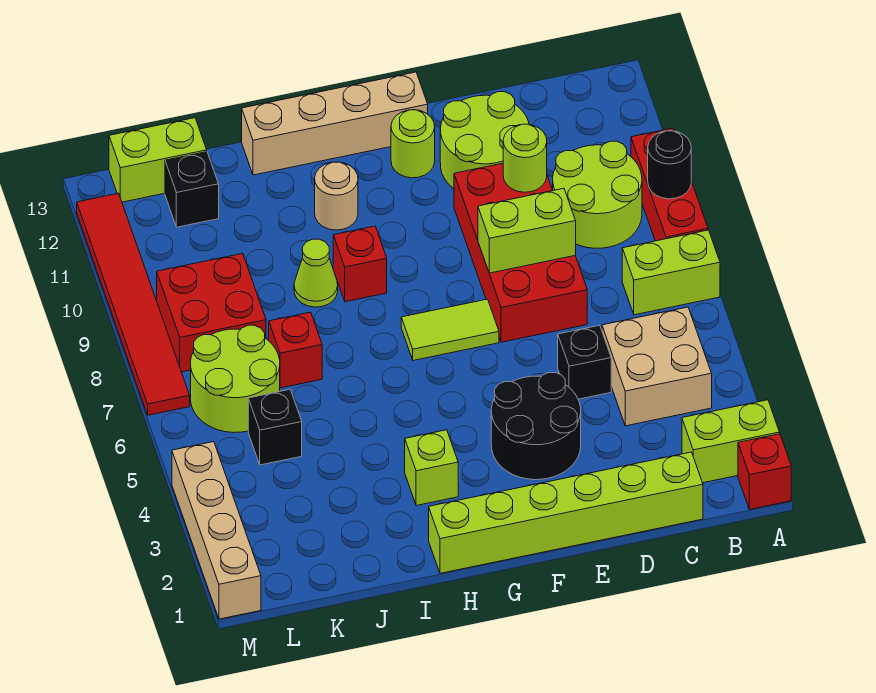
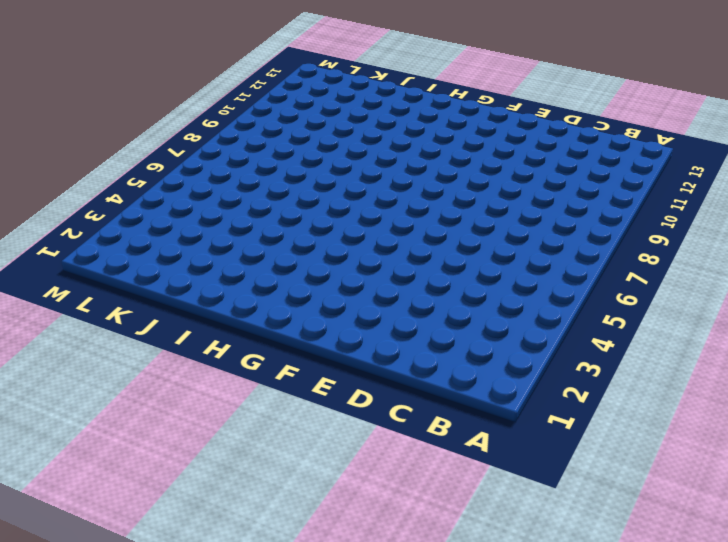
none -> red brick A1 level 1
none -> lime brick A2:B2 level 1
none -> lime brick A7:B7 level 1

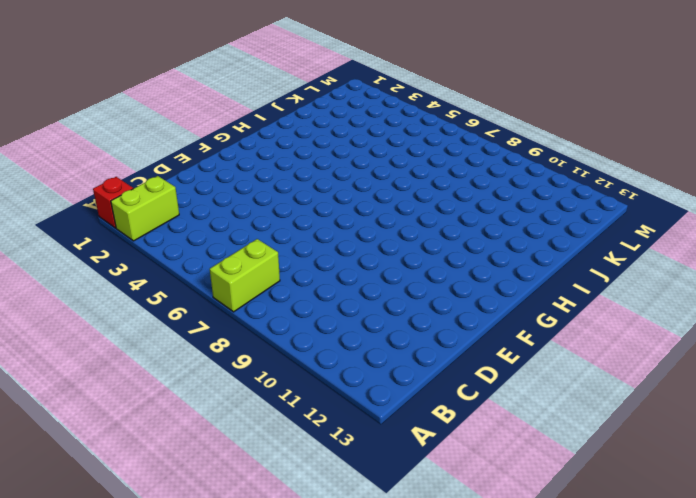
none -> red brick A8:A10 level 1
none -> tan brick B4:C5 level 1
none -> lime round brick B9:C10 level 1

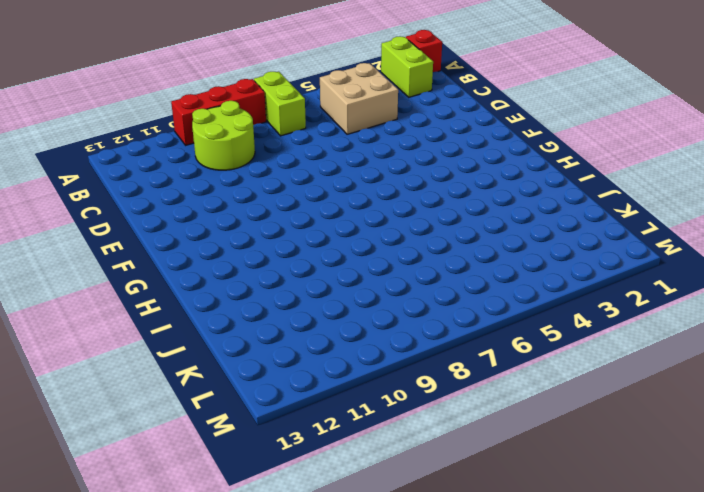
none -> lime brick C1:H1 level 1
none -> black brick D5 level 1
none -> red brick D7:E10 level 1

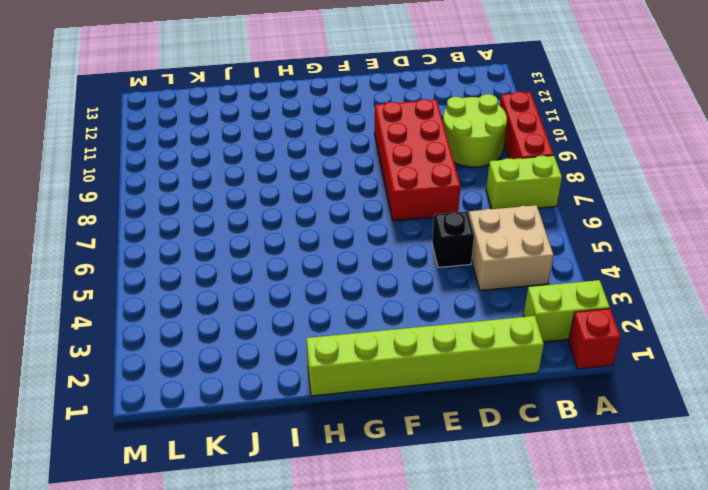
none -> lime round brick D11:E12 level 1
none -> black round brick E3:F4 level 1
none -> lime tile F7:G7 level 1

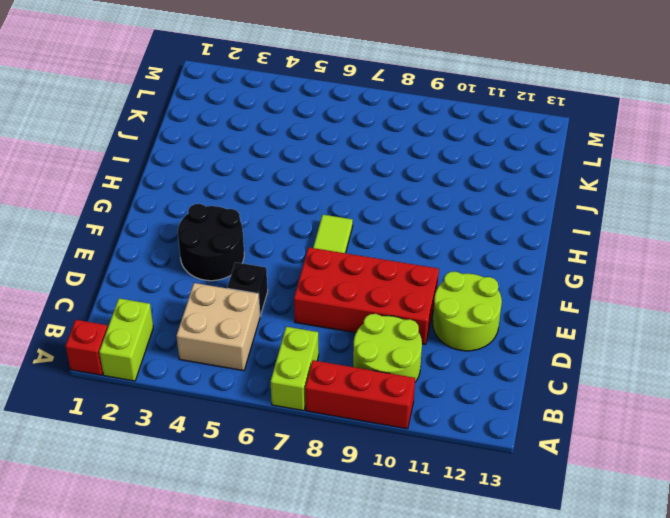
none -> lime brick C1:H1 level 1
none -> lime round brick F12 level 1
none -> tan brick F13:I13 level 1

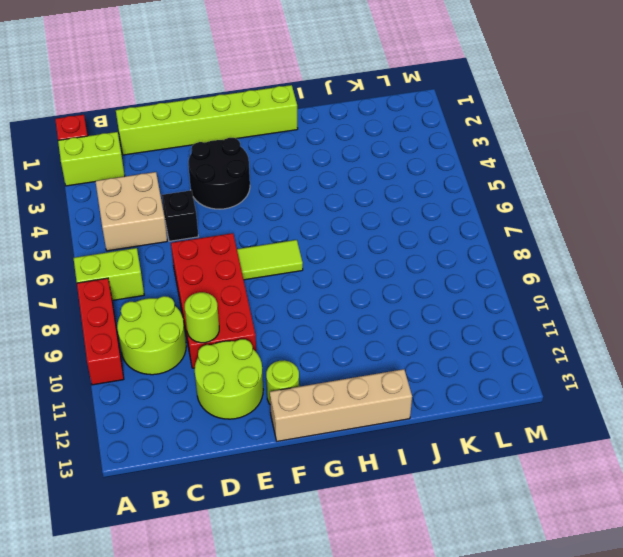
none -> lime brick H3 level 1
none -> red brick H9 level 1
none -> tan round brick H11 level 1

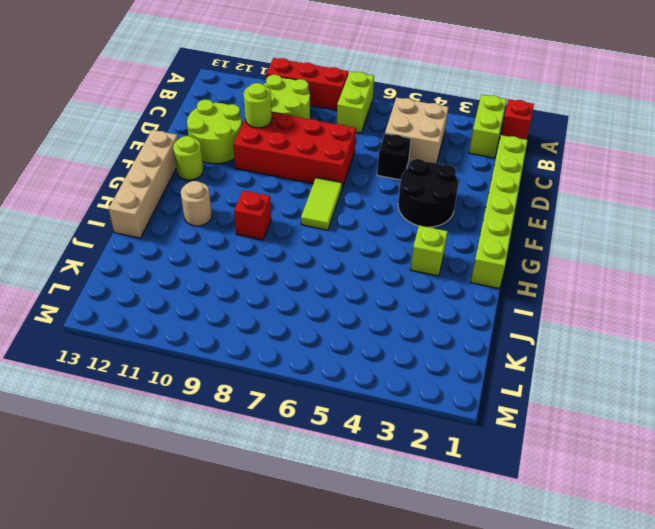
none -> lime cone I9 level 1
none -> red brick J7 level 1
none -> black brick K5 level 1

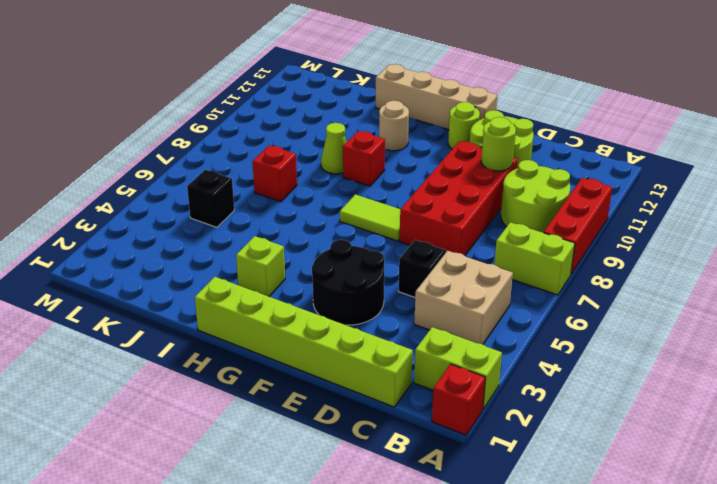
none -> lime round brick K6:L7 level 1
none -> red brick K8:L9 level 1
none -> black brick K12 level 1

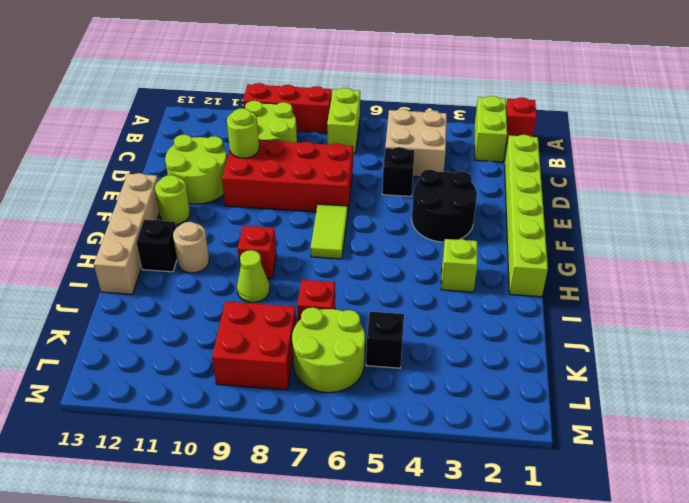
black brick H12 level 1 -> black brick K12 level 1
none -> lime brick K13:L13 level 1
none -> tan brick M1:M4 level 1
none -> red tile M7:M12 level 1

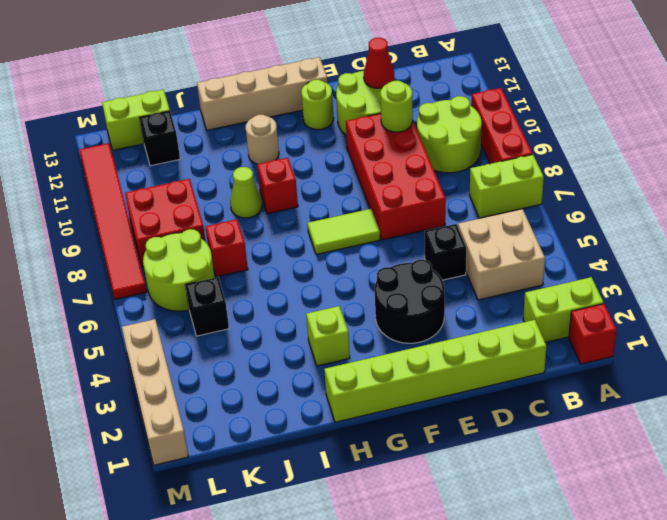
red cone D12 level 2 -> none
none -> black round brick A9 level 2
none -> lime brick D8:E8 level 2

